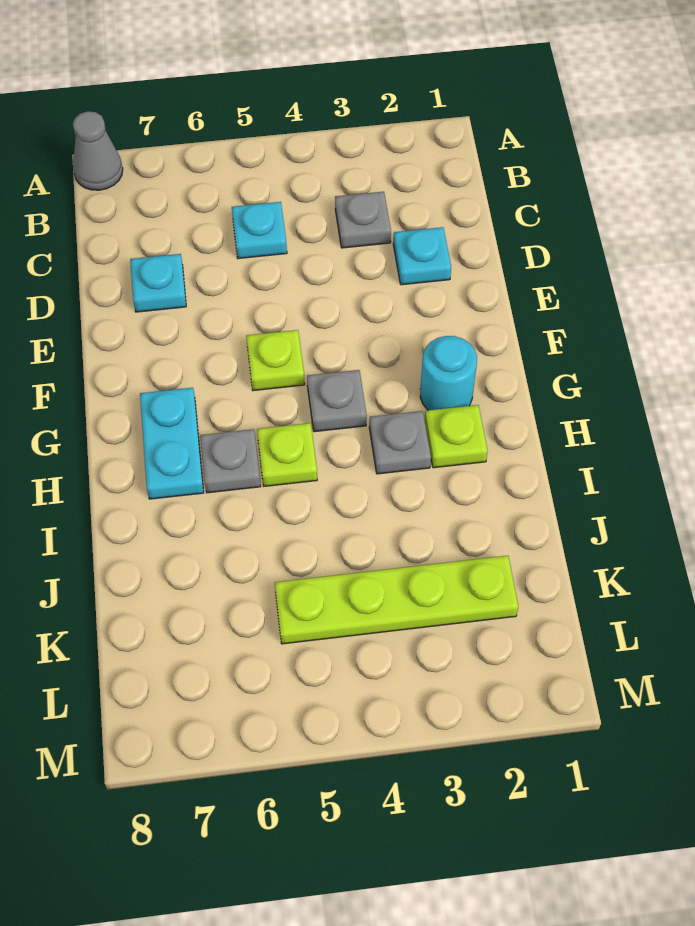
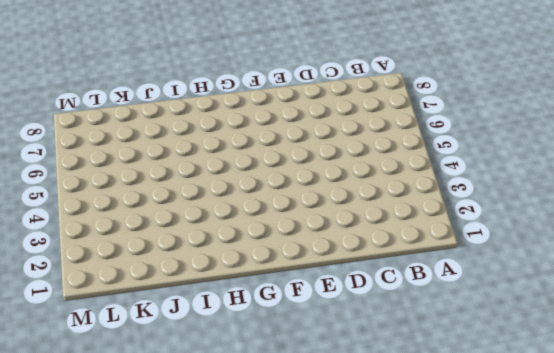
none -> grey cone A8 level 1
none -> grey plate C3 level 1
none -> cyan plate C5 level 1

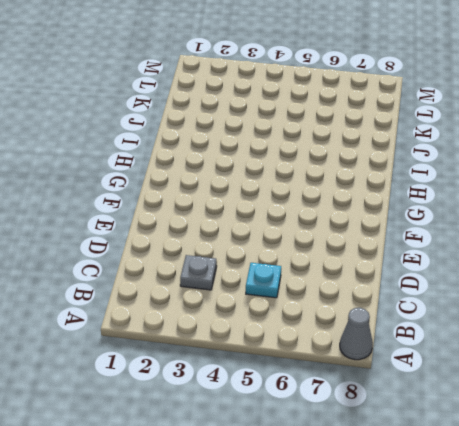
none -> cyan plate D2 level 1
none -> cyan plate D7 level 1
none -> lime plate F5 level 1

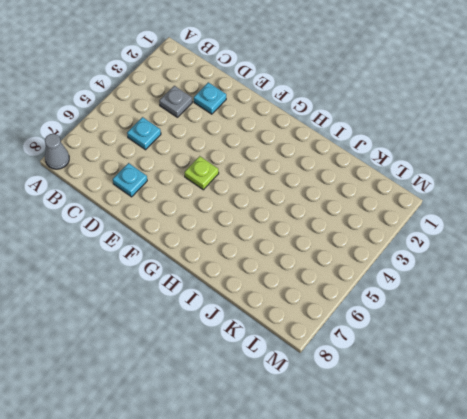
none -> cyan round brick G2 level 1
none -> grey plate G4 level 1
none -> cyan plate G7:H7 level 1

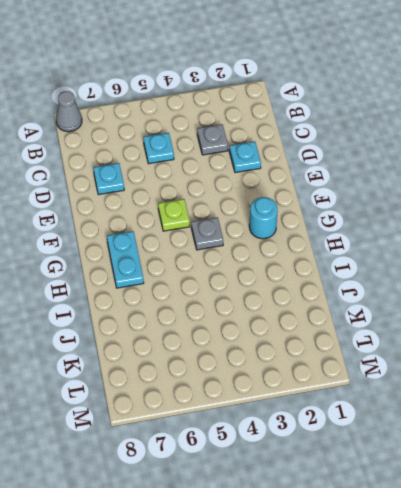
none -> lime plate H2 level 1
none -> grey plate H3 level 1
none -> lime plate H5 level 1

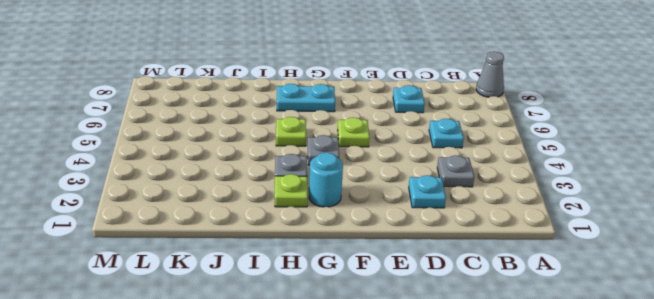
none -> grey plate H6 level 1
none -> lime plate K2:K5 level 1

